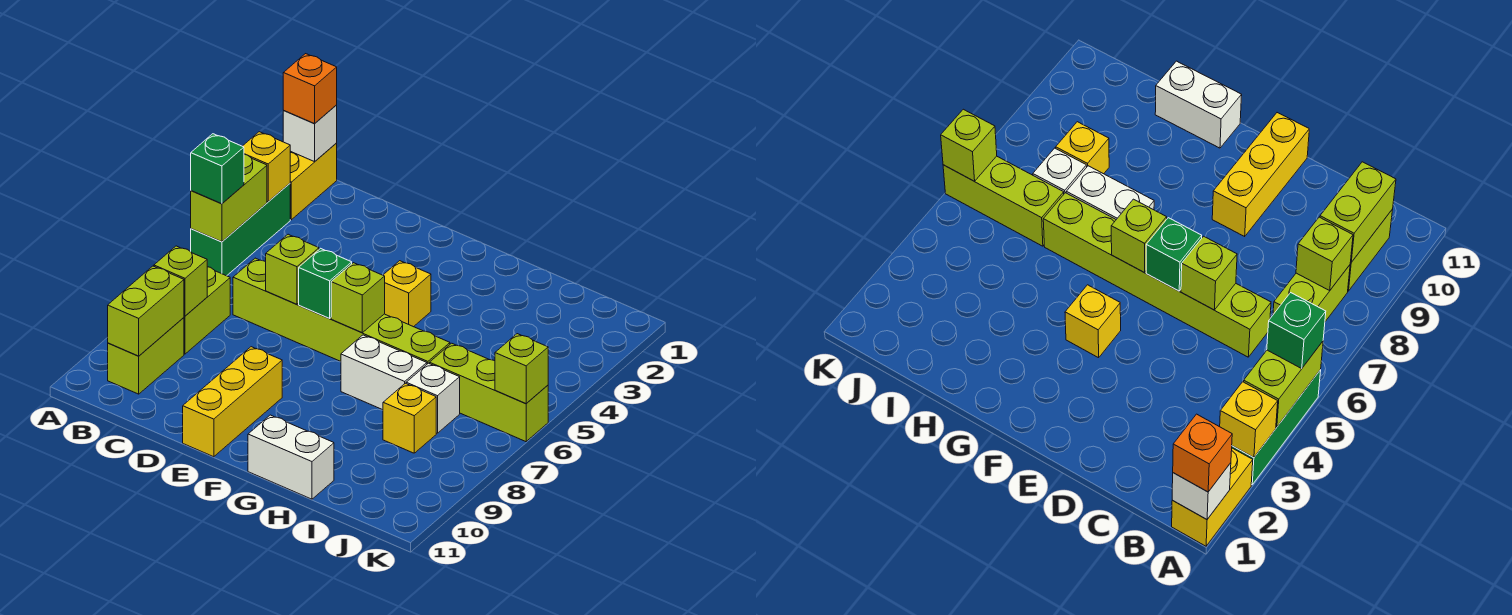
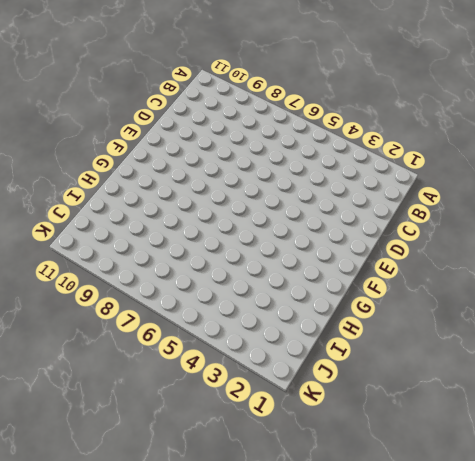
none -> yellow brick A1:A2 level 1
none -> green brick A3:A5 level 1
none -> lime brick B7:B8 level 1

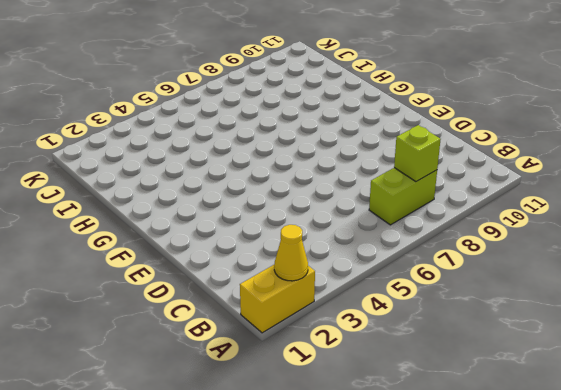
yellow cone A2 level 2 -> none
none -> green brick A3:A5 level 1
none -> lime brick B9:B10 level 1
none -> lime brick C6:H6 level 1

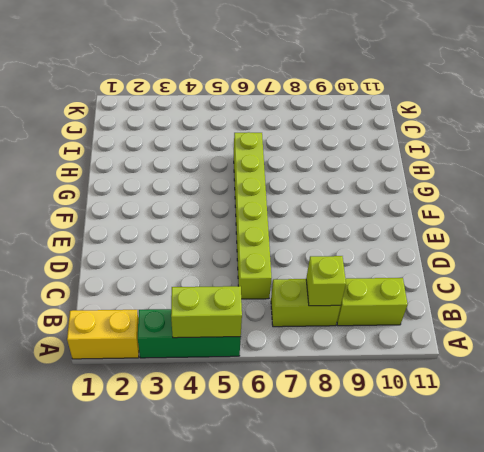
none -> yellow brick E9:E11 level 1
none -> yellow brick F4 level 1
none -> white brick G7:H7 level 1

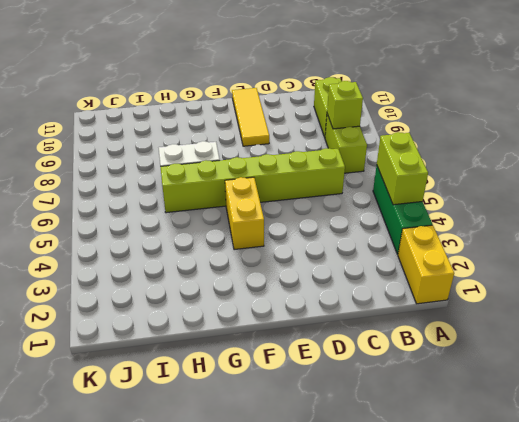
yellow tile E9:E11 level 1 -> yellow brick E9:E11 level 1
yellow brick F4:F5 level 1 -> yellow brick F4 level 1
none -> white brick G11:H11 level 1
none -> lime brick I6:K6 level 1
none -> white brick I7 level 1

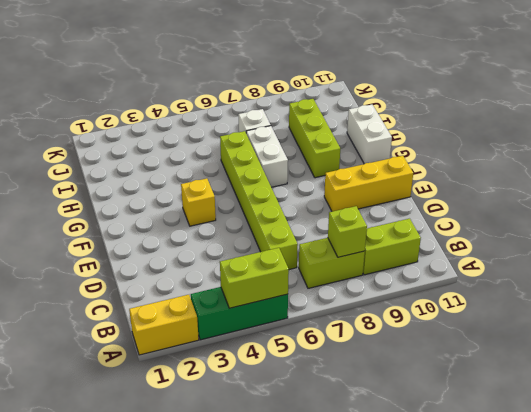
lime brick G9:I9 level 1 -> lime brick I6:K6 level 1
none -> yellow brick I8 level 1
none -> white brick A1 level 2
none -> yellow brick A3 level 2

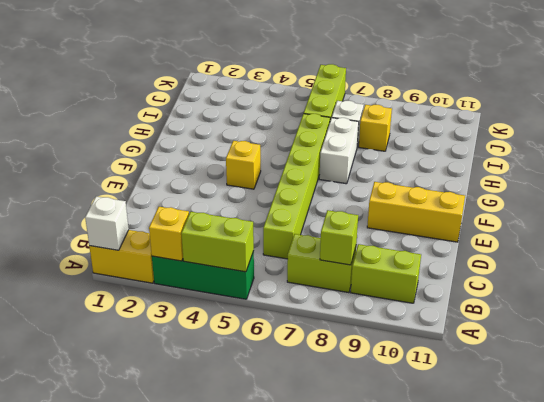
none -> white brick G11:H11 level 1
none -> lime brick B9:B10 level 2
none -> lime brick D6 level 2

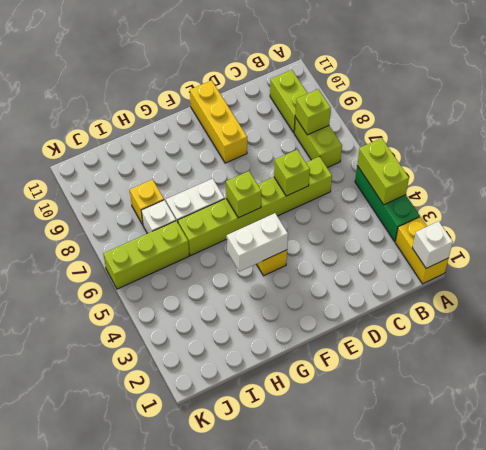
white brick F4:G4 level 2 -> white brick G11:H11 level 1
none -> yellow brick A3 level 2
none -> lime brick B9:B10 level 2
none -> green brick E6 level 2

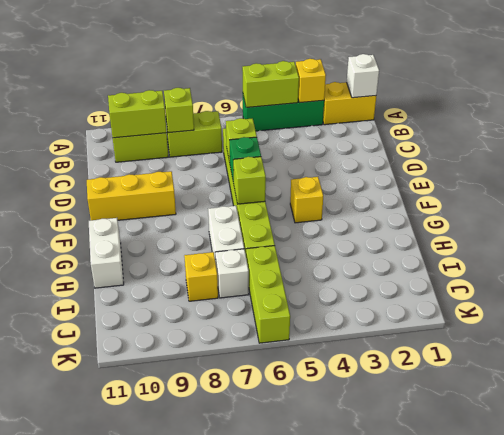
none -> lime brick K6 level 2
none -> orange brick A1 level 3
none -> green brick A5 level 3

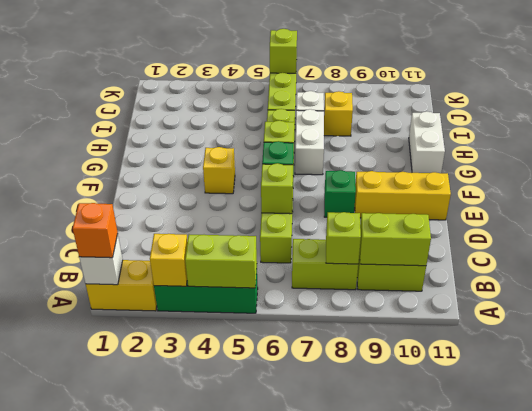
green brick E8 level 1 -> green brick A5 level 3

